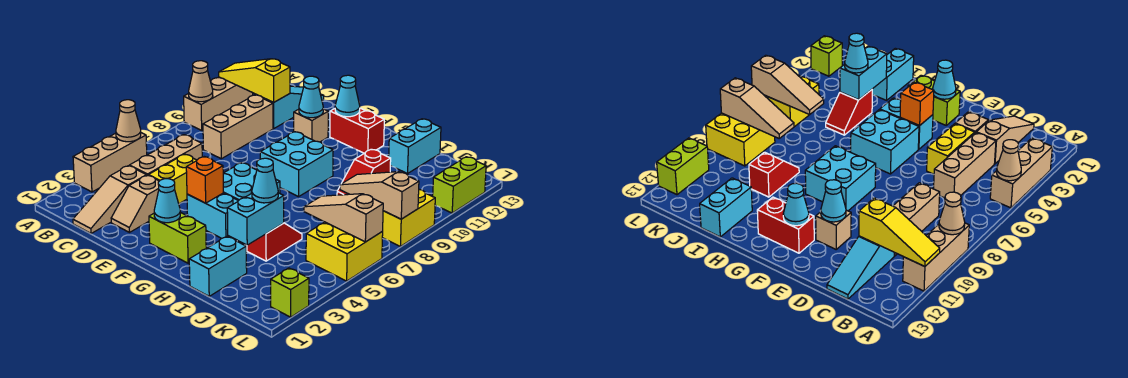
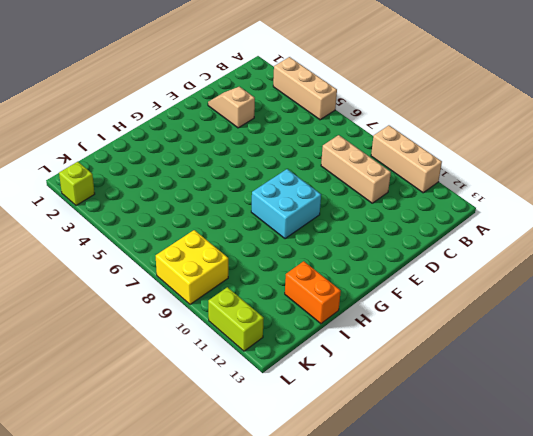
orange brick I12:I13 level 1 -> cyan brick I12:I13 level 1
none -> tan slope C1:C3 level 1 top 3
none -> tan brick C4:C6 level 1
none -> cyan slope C11:C13 level 1 top 11
none -> yellow brick D4:D5 level 1

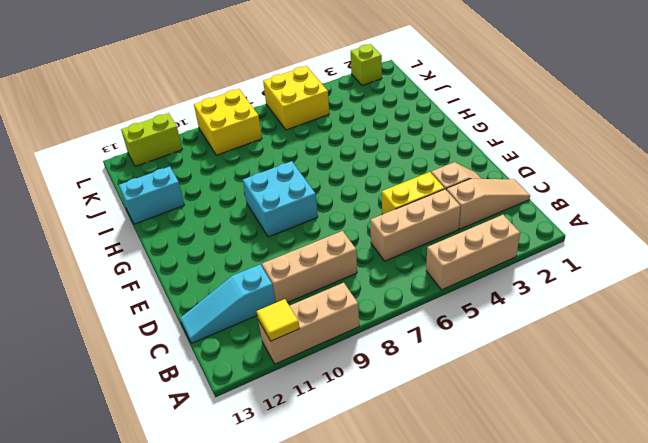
yellow tile A11 level 2 -> yellow slope A11:C11 level 2 top C
none -> tan brick E11 level 1
none -> lime brick F2:G2 level 1
none -> cyan brick F4:G4 level 1
none -> cyan brick F5:G6 level 1

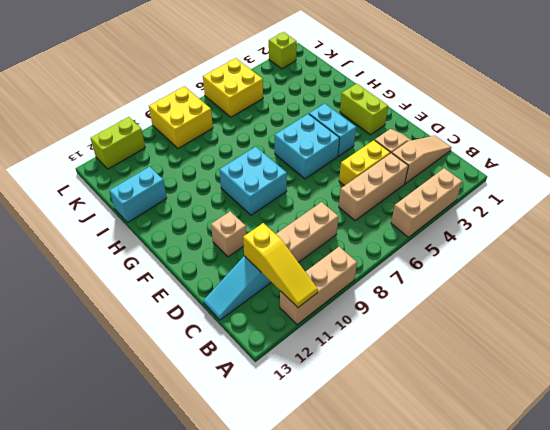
none -> red brick F12:G12 level 1
none -> cyan brick I1:I2 level 1
none -> red slope I4:I5 level 1 top 4
none -> red slope I9:I10 level 1 top 10

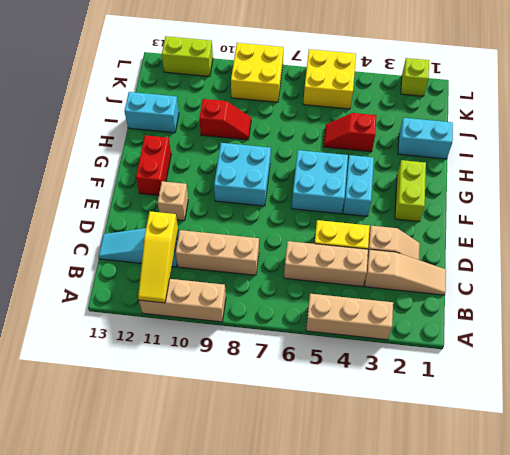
none -> tan cone A5 level 2
none -> tan cone A9 level 2
none -> cyan cone E11 level 2
none -> cyan cone F2 level 2

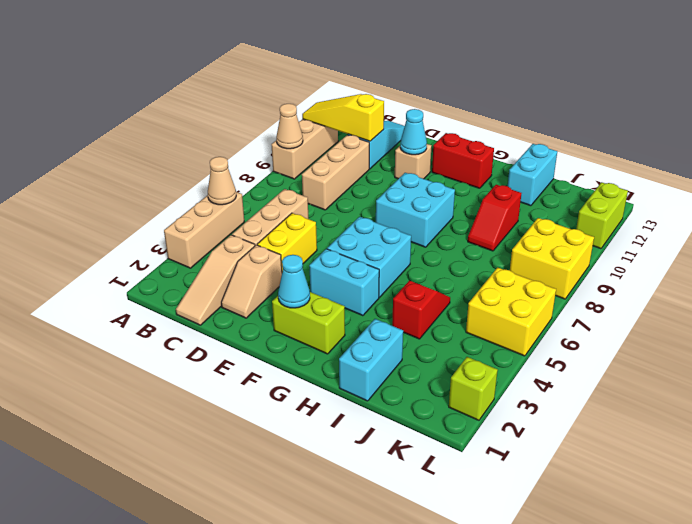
none -> orange brick F4 level 2
none -> cyan cone F12 level 2
none -> cyan brick I3:I4 level 2
none -> tan slope J6:L6 level 2 top L

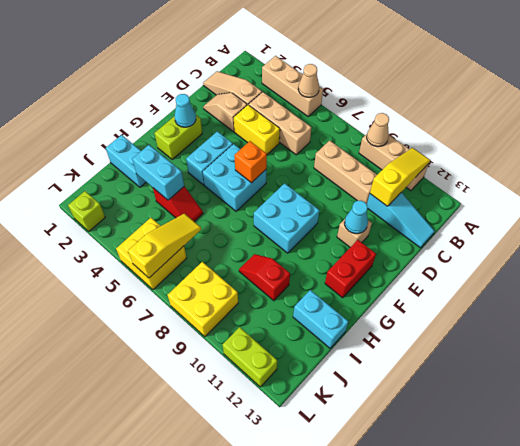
orange brick F6 level 2 -> orange brick F4 level 2
yellow slope J6:L6 level 2 top L -> tan slope J6:L6 level 2 top L
none -> cyan cone F12 level 2
none -> tan slope J8:L8 level 2 top L
none -> cyan cone I4 level 3

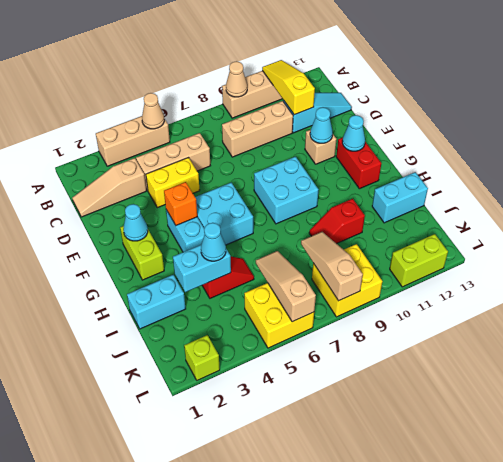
none -> tan slope D2:D3 level 1 top 3

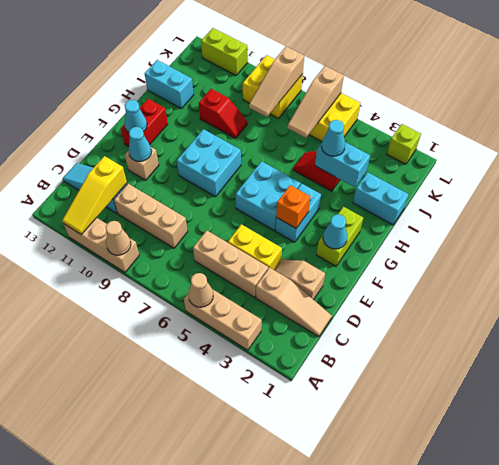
tan slope D2:D3 level 1 top 2 -> tan slope D2:D3 level 1 top 3

